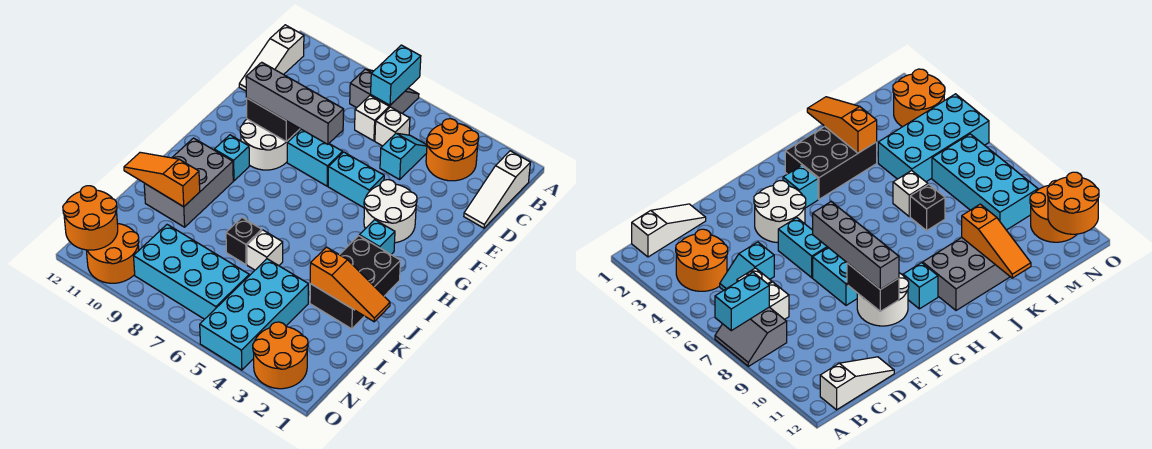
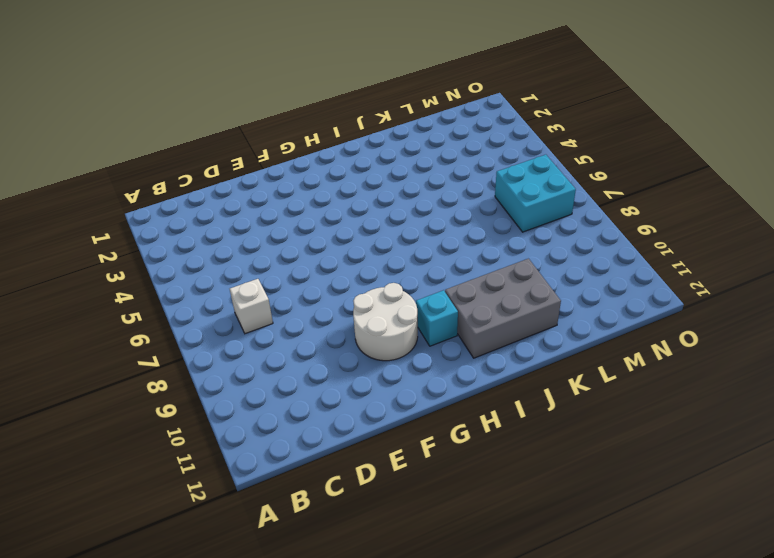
cyan brick M6:N7 level 1 -> cyan brick M6:N9 level 1
none -> grey slope A7:B8 level 1 top B
none -> white slope B1:D1 level 1 top B
none -> orange round brick B3:C4 level 1

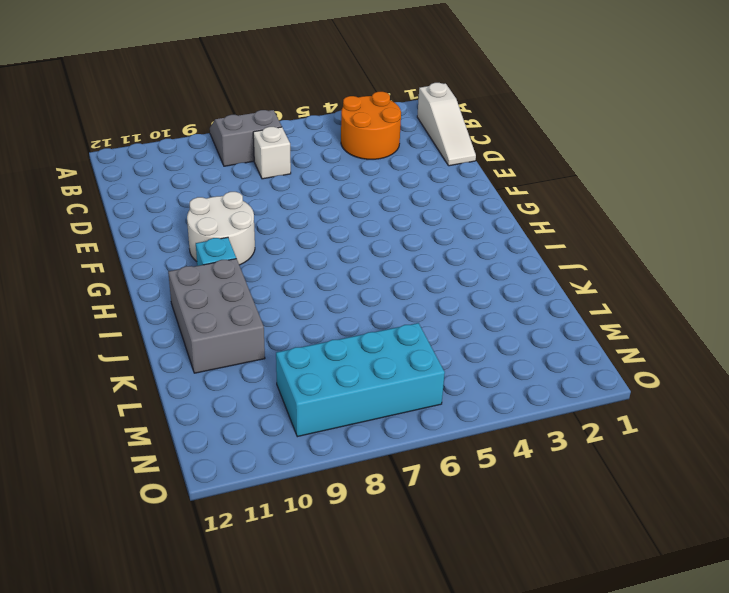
none -> white slope B12:D12 level 1 top B
none -> cyan slope C5:D5 level 1 top D
none -> white brick C6 level 1

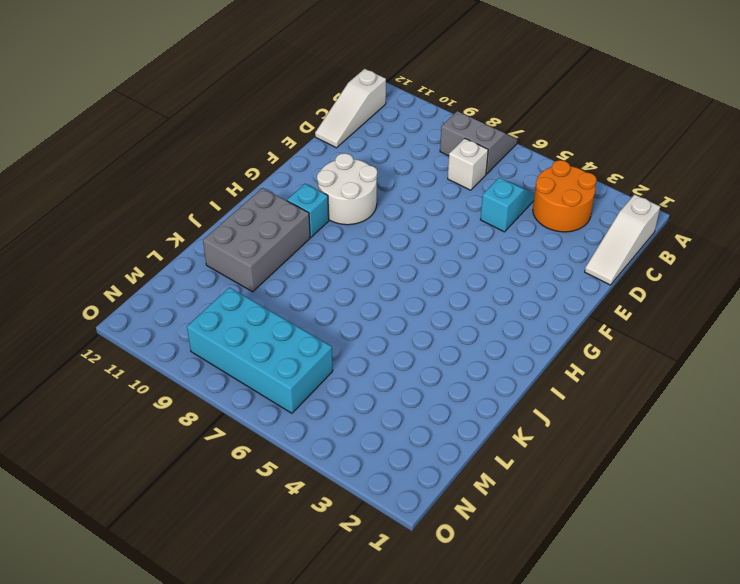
none -> white brick C6 level 1
none -> white round brick F3:G4 level 1
none -> cyan brick F5:F6 level 1

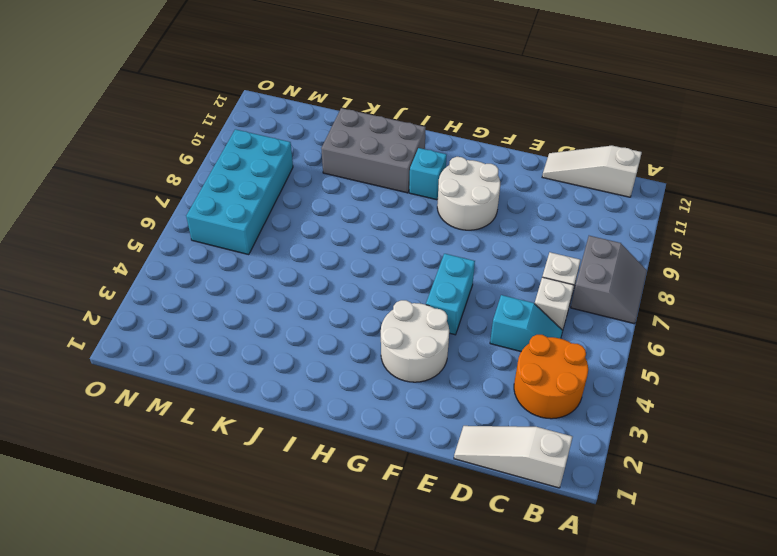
none -> cyan brick F7:F8 level 1
none -> cyan brick H3 level 1
none -> black brick I2:K3 level 1

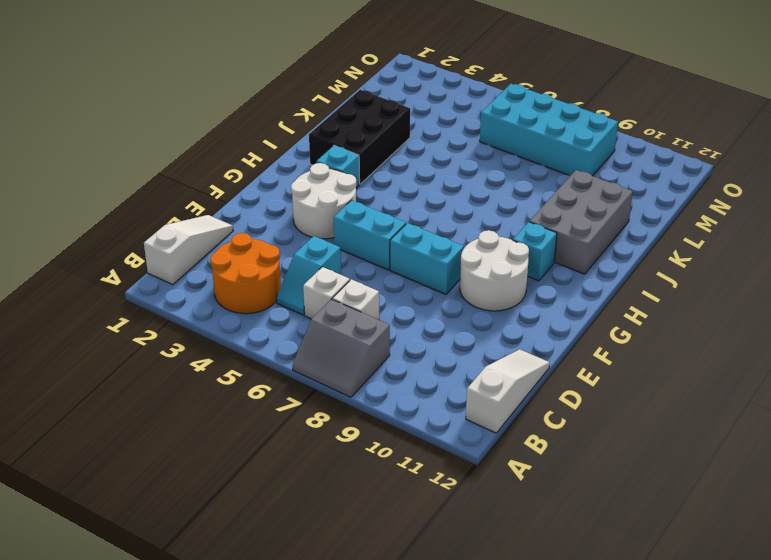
none -> white brick K6 level 1
none -> black brick K7 level 1
none -> cyan brick L4:O5 level 1

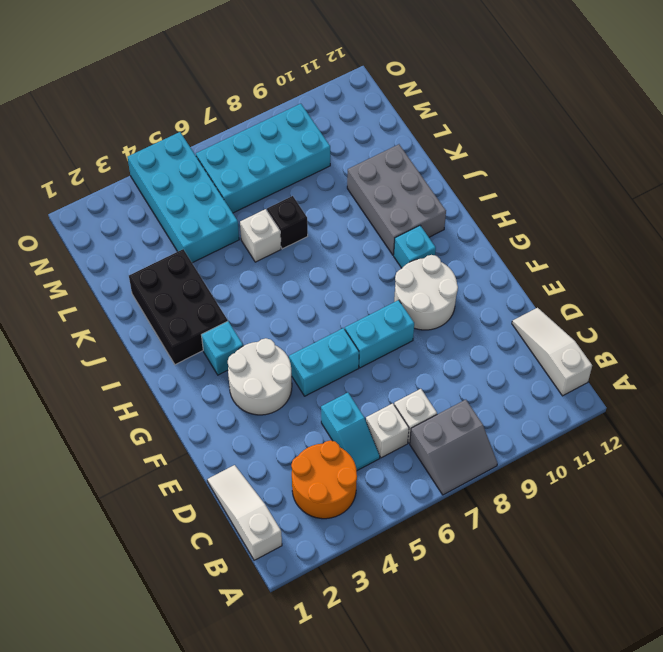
none -> orange round brick N2:O3 level 1
none -> orange round brick N10:O11 level 1
none -> cyan brick A7:B7 level 2

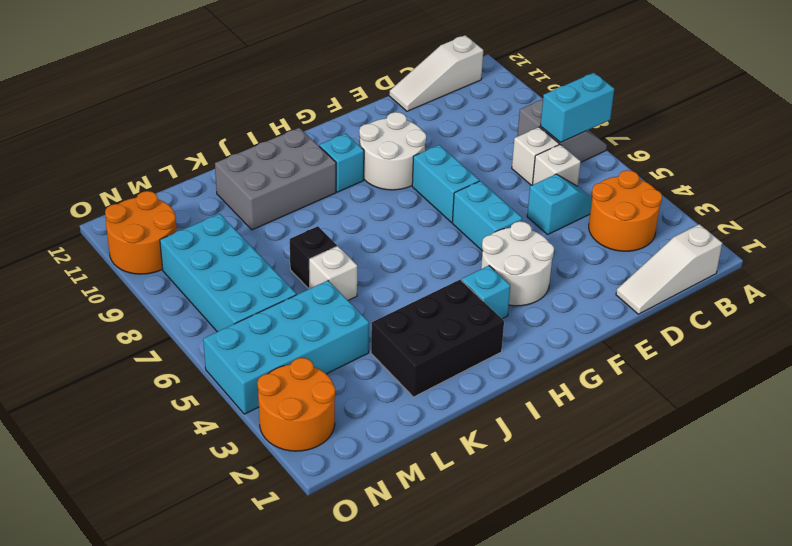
none -> black brick F9:F10 level 2
none -> orange slope K1:K3 level 2 top 3
none -> orange slope K10:K12 level 2 top 10

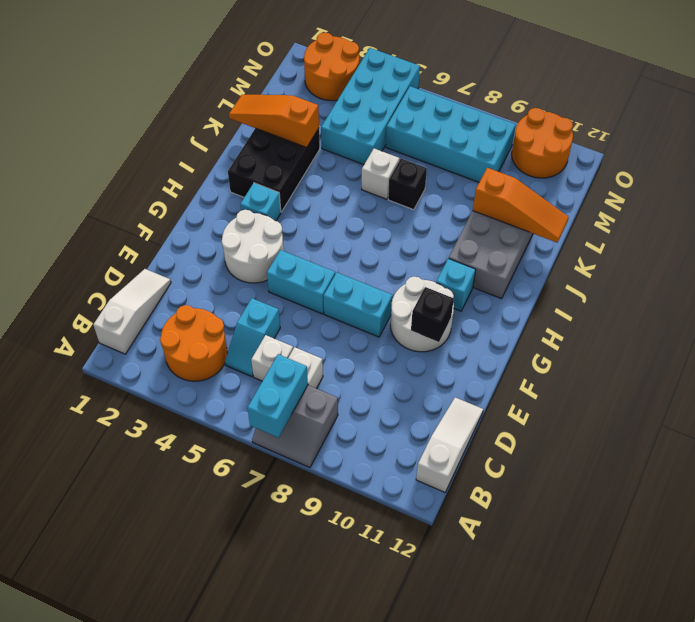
black brick F10 level 2 -> black brick F9:F10 level 2
none -> orange round brick N11:O12 level 2
none -> grey brick F7:F10 level 3

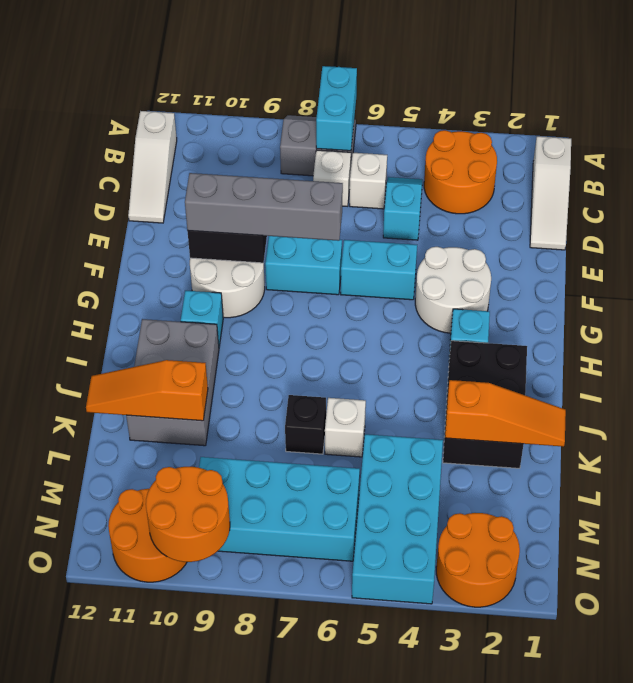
orange round brick N9:O10 level 2 -> orange round brick N11:O12 level 2

